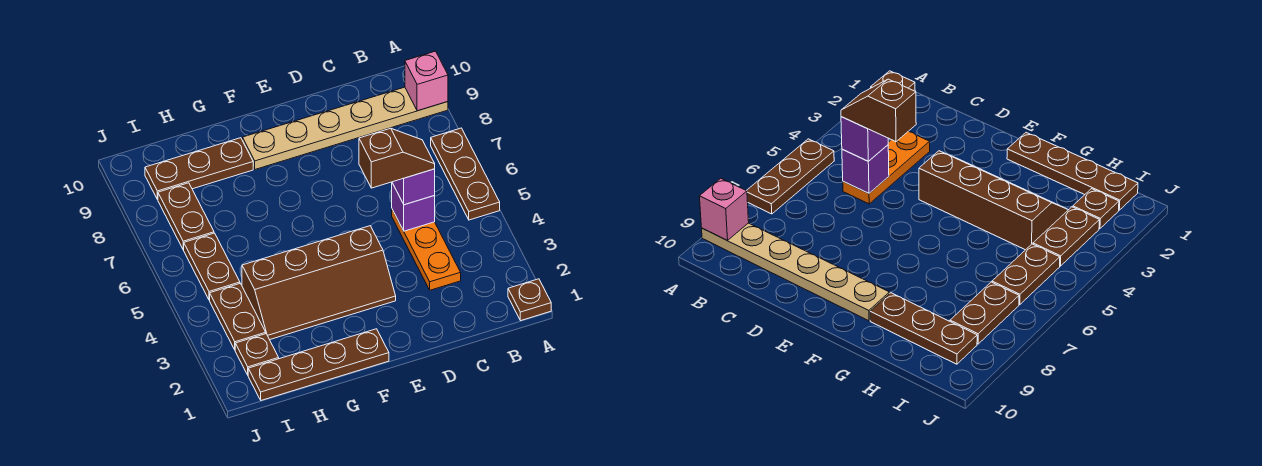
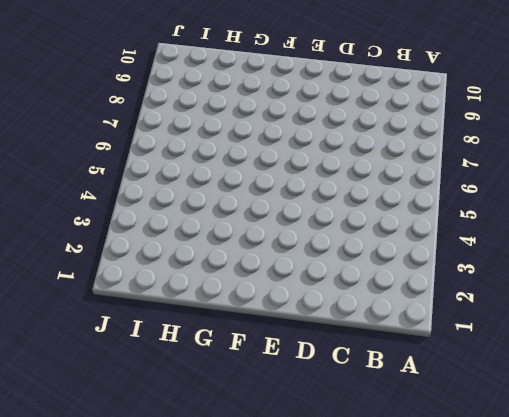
none -> brown plate A1 level 1
none -> brown plate A5:A7 level 1
none -> tan plate A9:F9 level 1

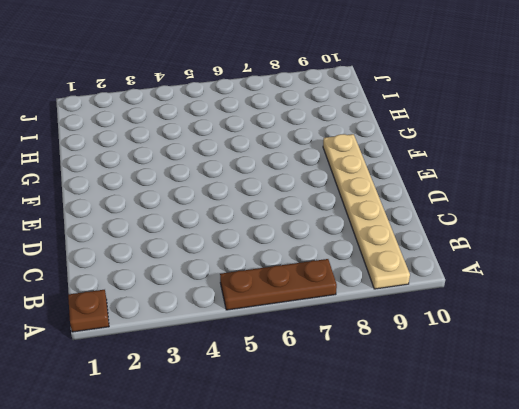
none -> orange plate C3:C5 level 1
none -> brown slope E3:H4 level 1 top 4
none -> brown plate F1:I1 level 1

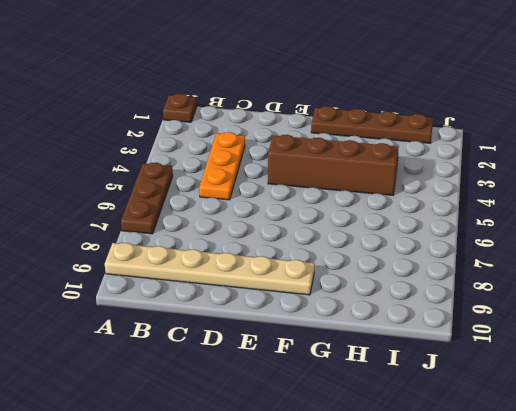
none -> brown plate G9:I9 level 1
none -> brown plate I2 level 1
none -> brown plate I3:I4 level 1

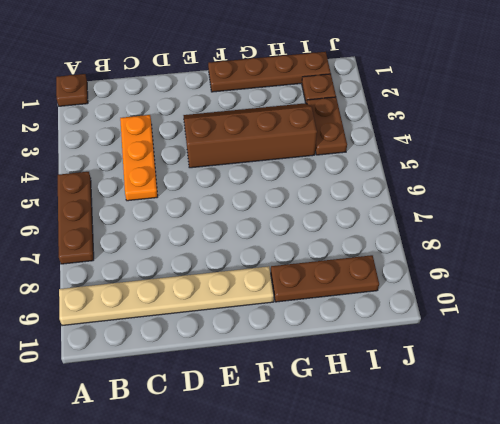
none -> brown plate I5:I6 level 1
none -> brown plate I7:I8 level 1
none -> pink brick A9 level 2

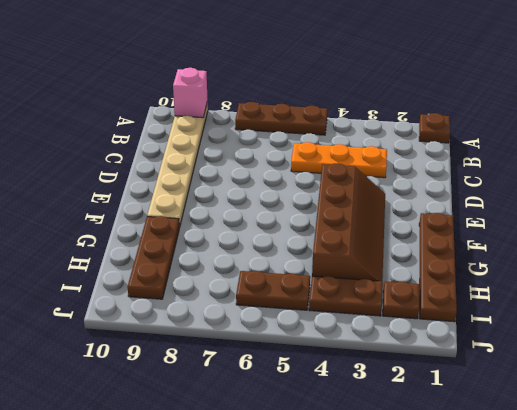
none -> brown plate I7:I8 level 1
none -> purple brick C5 level 2
none -> purple brick C5 level 3

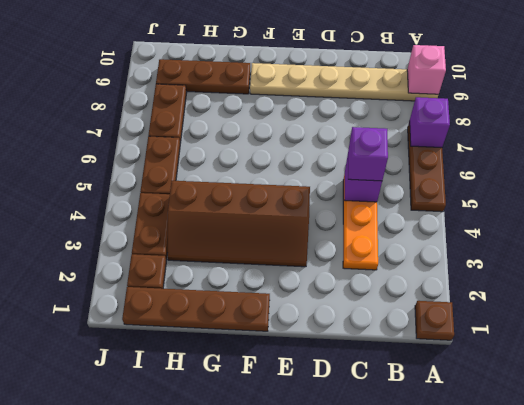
purple brick A7 level 2 -> none
none -> brown slope C5:D5 level 4 top D

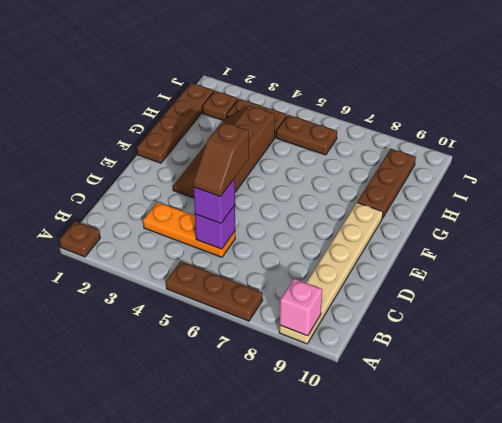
none -> brown plate I7:I8 level 1

